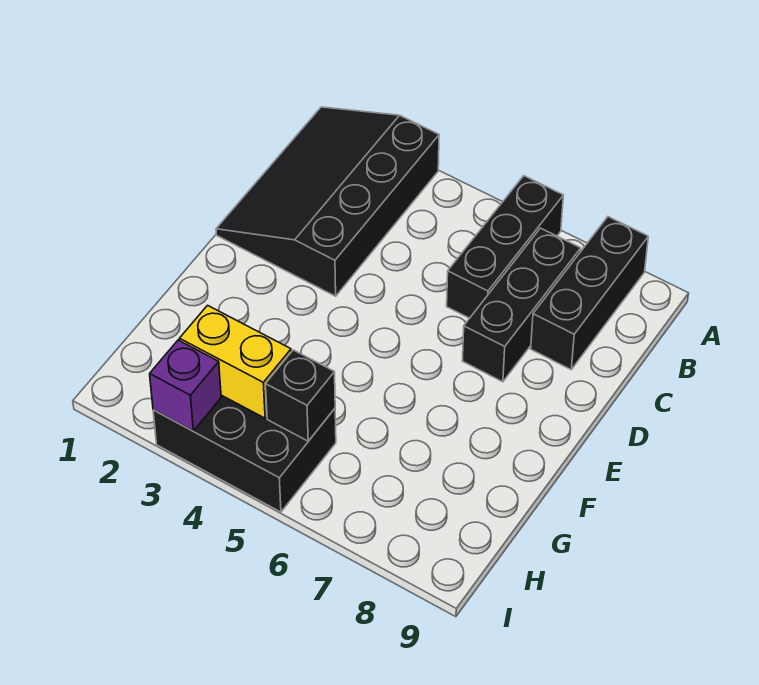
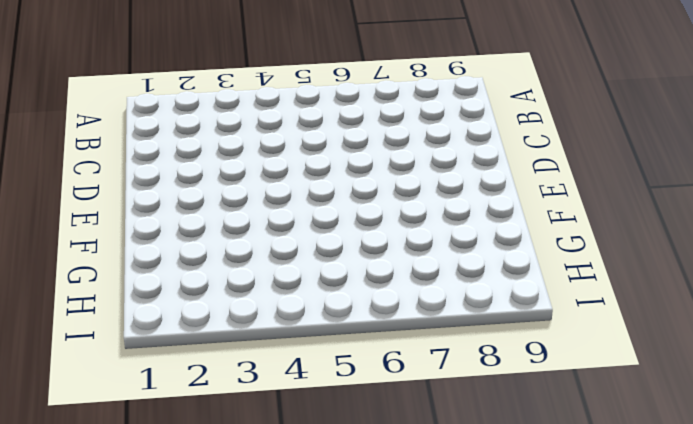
none -> black slope A1:D3 level 1 top 3
none -> black brick A6:C6 level 1

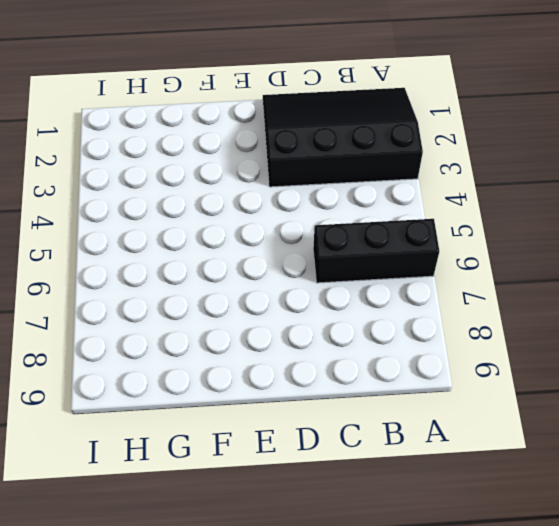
none -> black brick A8:C8 level 1
none -> black brick B7:D7 level 1

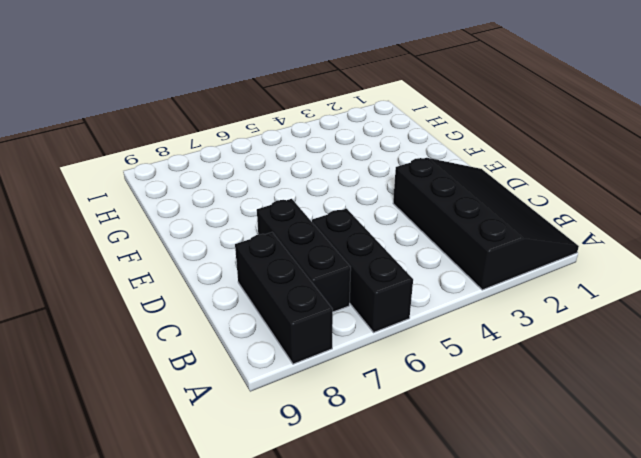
none -> black brick H3:I5 level 1
none -> yellow brick H3:H4 level 2

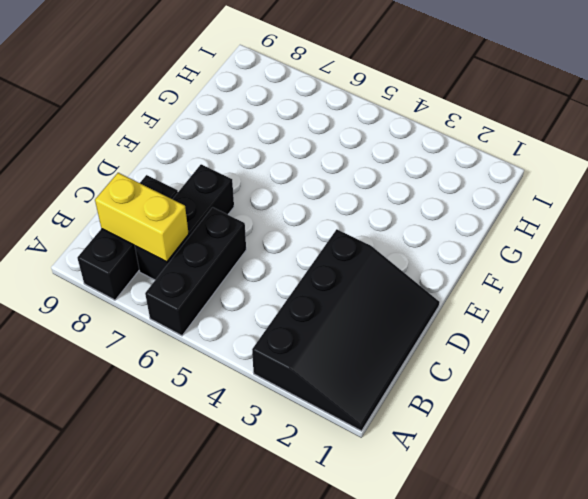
yellow brick B7:B8 level 2 -> yellow brick H3:H4 level 2
none -> black brick H3:I5 level 1
none -> black brick H5 level 2

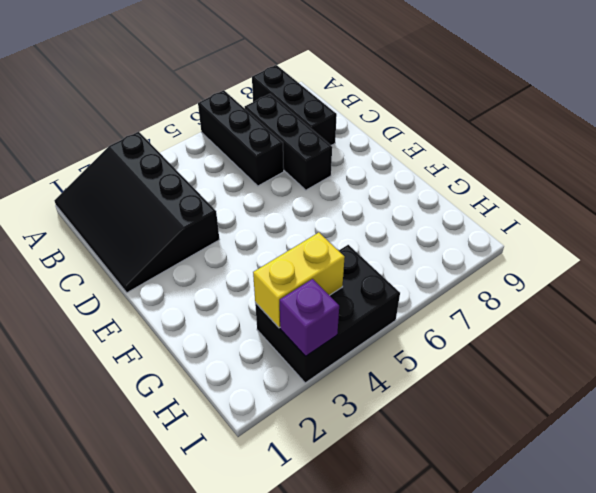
none -> black brick H5 level 2

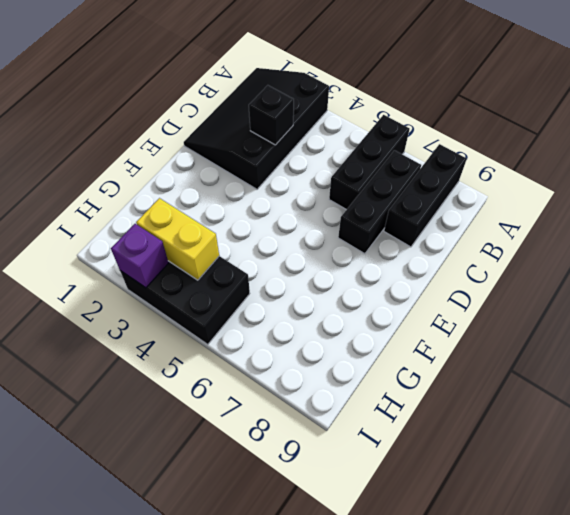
black brick C3 level 2 -> black brick H5 level 2

